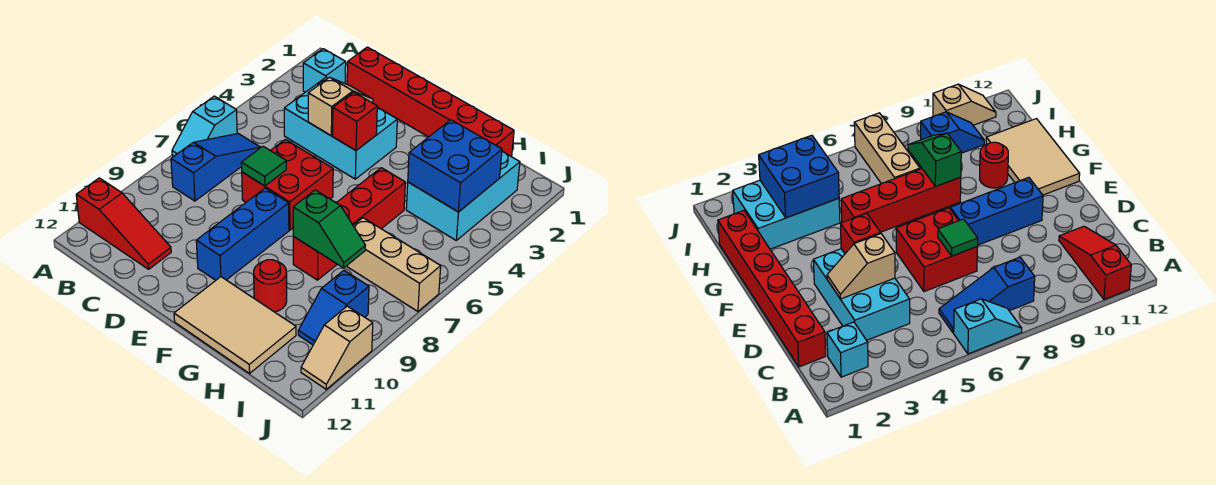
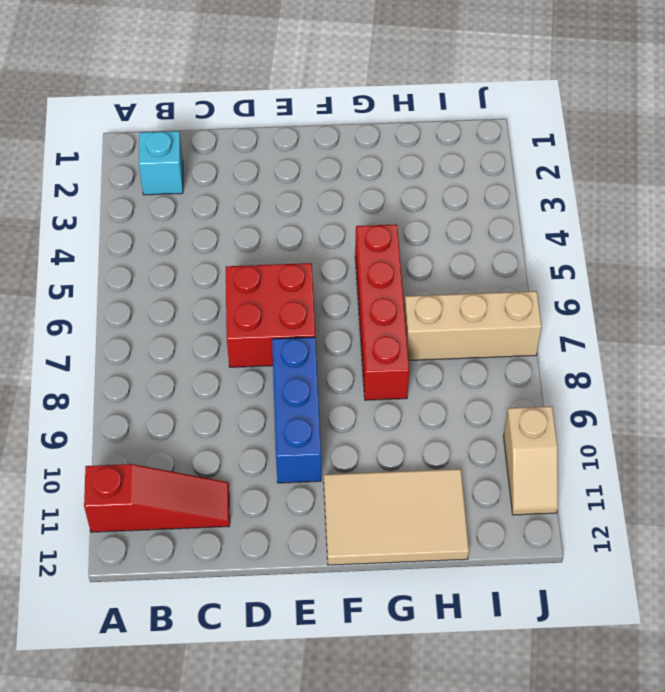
none -> cyan slope A6:A7 level 1 top 6
none -> blue slope B6:B8 level 1 top 8
none -> red brick C1:H1 level 1

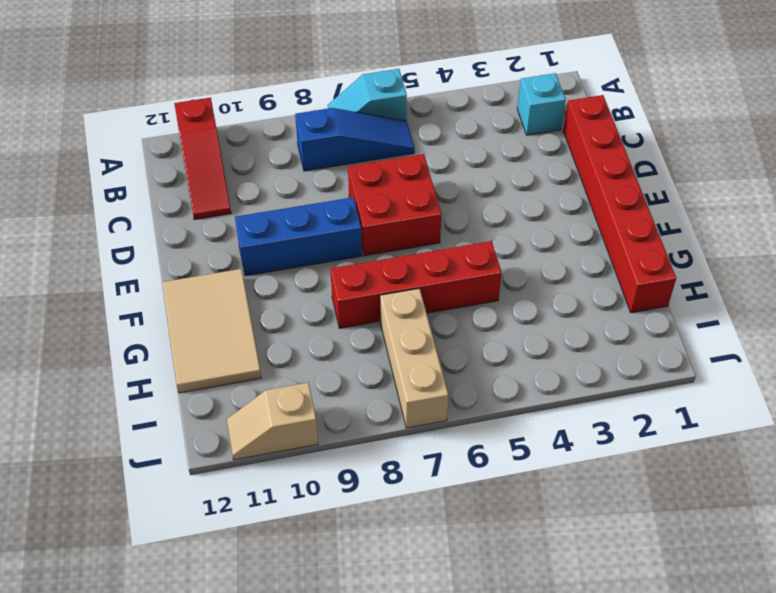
none -> cyan brick C3:E4 level 1
none -> red round brick G10 level 1
none -> cyan brick H2:I4 level 1

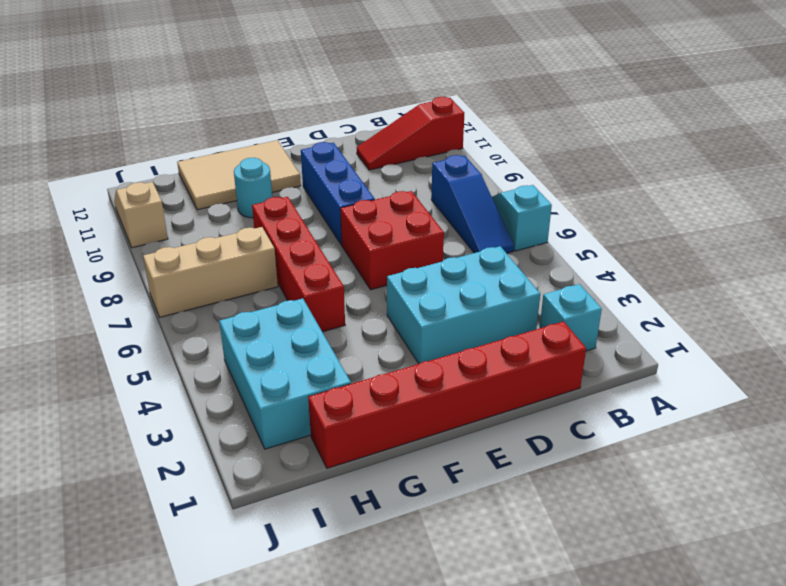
cyan round brick G10 level 1 -> red round brick G10 level 1
none -> blue slope I9:I10 level 1 top 9
none -> tan slope D3:D4 level 2 top 4
none -> green tile D7 level 2

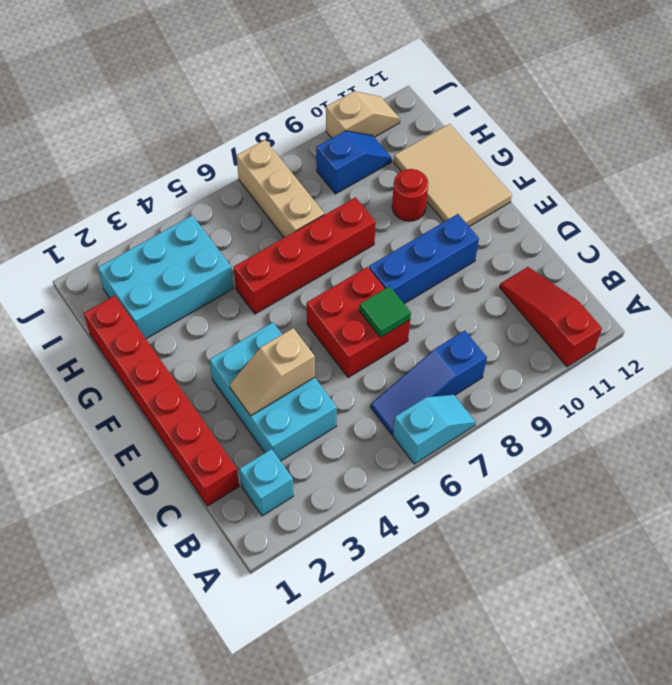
none -> red brick E4 level 2
none -> green slope G8:H8 level 2 top G
none -> blue brick H3:I4 level 2

